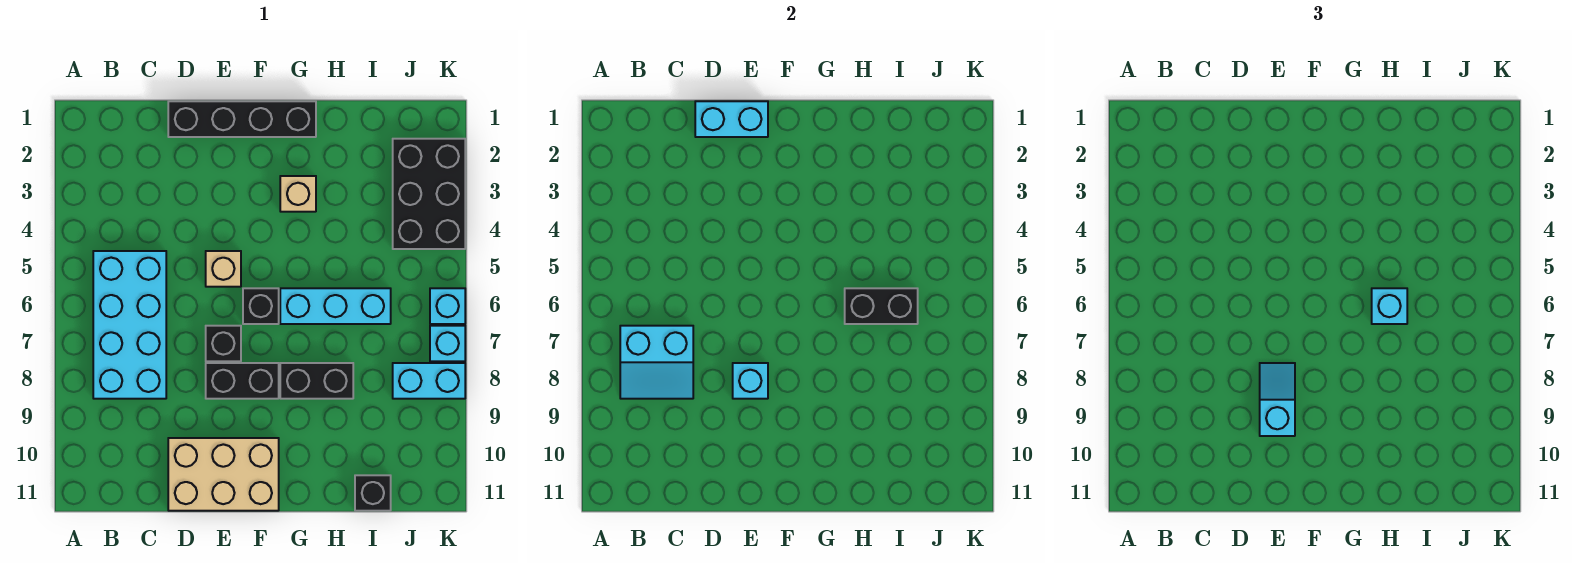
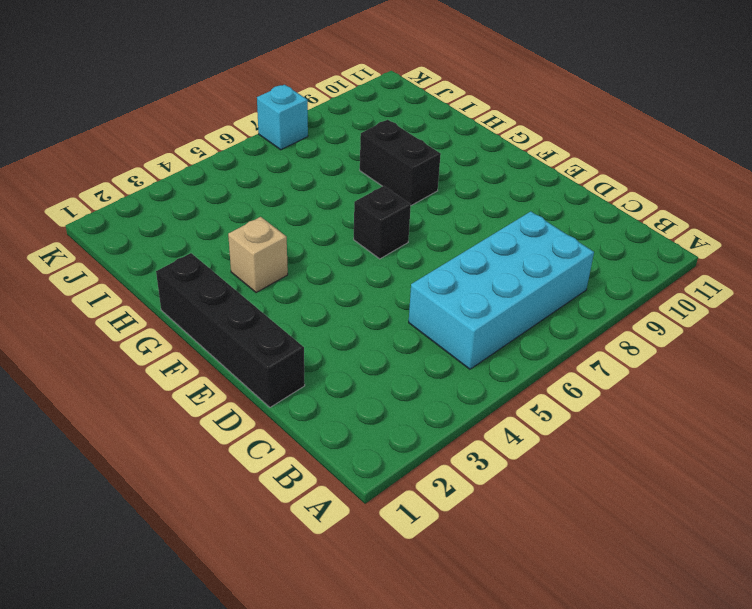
none -> tan brick D10:F11 level 1
none -> tan brick E5 level 1
none -> black brick E7 level 1

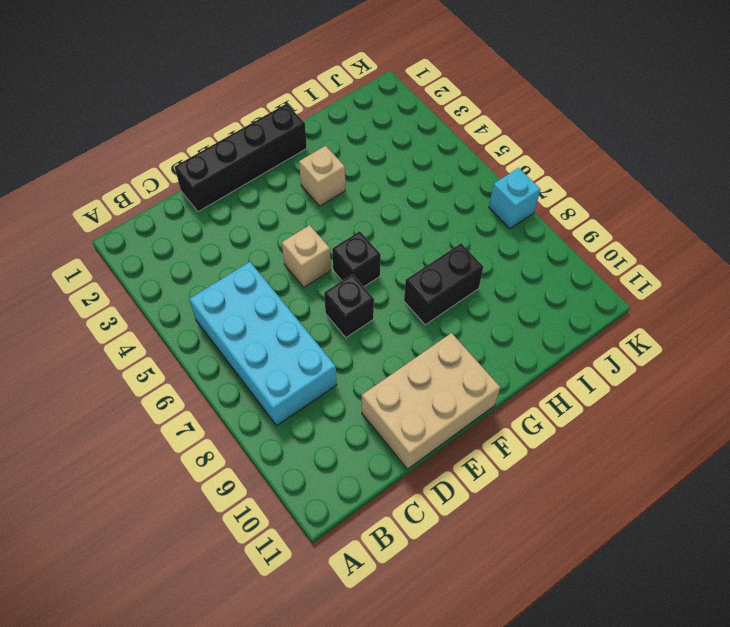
none -> black brick E8:F8 level 1
none -> cyan brick G6:I6 level 1
none -> black brick I11 level 1

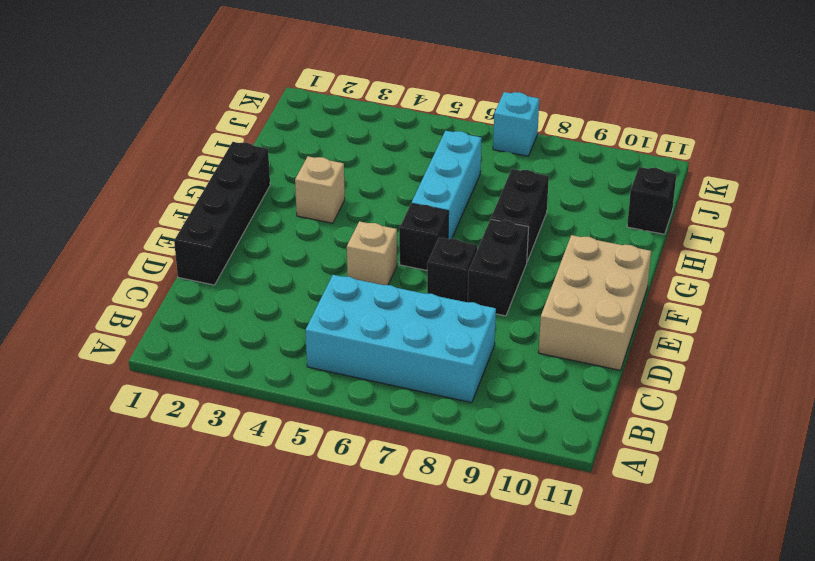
none -> black brick J2:K4 level 1
none -> cyan brick J8:K8 level 1
none -> cyan brick K6 level 1

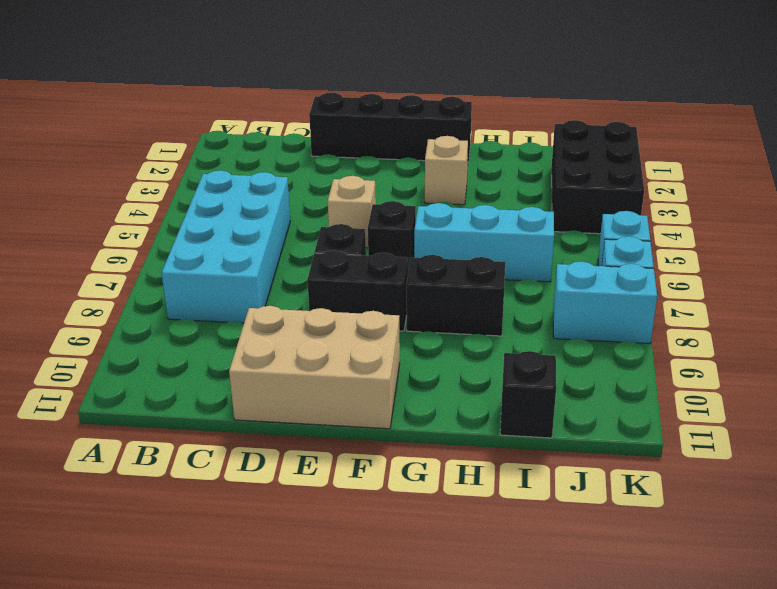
none -> cyan slope B7:C8 level 2 top 7
none -> cyan brick D1:E1 level 2
none -> cyan brick E8 level 2

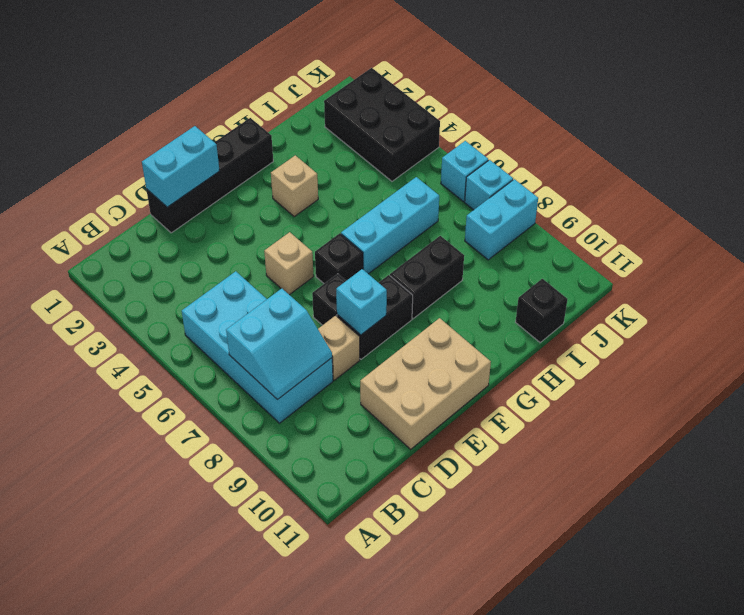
tan brick D8 level 1 -> none
none -> black brick H6:I6 level 2
none -> cyan slope E8:E9 level 3 top 9
none -> cyan brick H6 level 3

